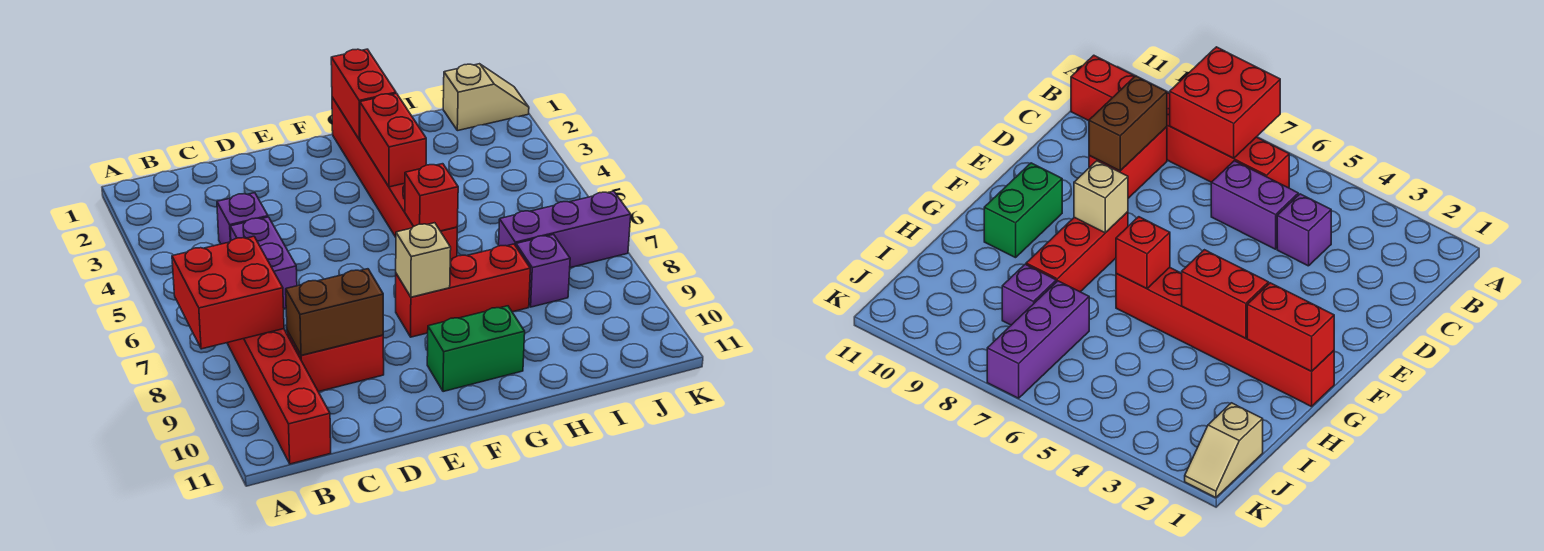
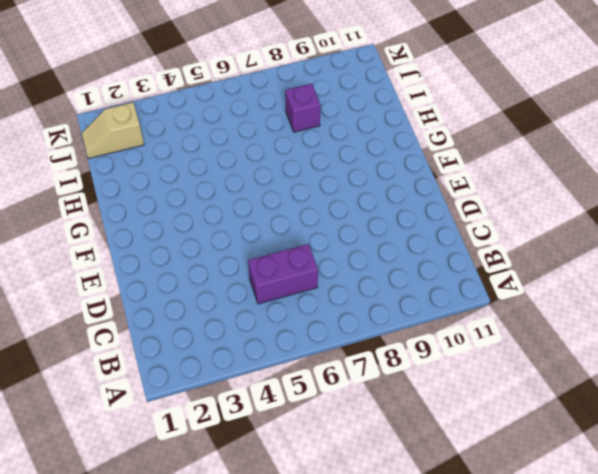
tan slope J1:J2 level 1 top 2 -> tan slope J1:K1 level 1 top J
none -> red brick B6:B11 level 1
none -> purple brick C4 level 1
none -> red brick C9:D9 level 1

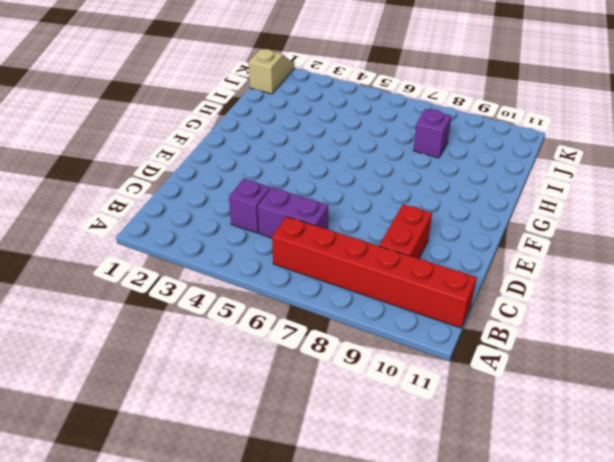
none -> red brick F8:H8 level 1
none -> green brick F10:G10 level 1
none -> red brick G1:G6 level 1

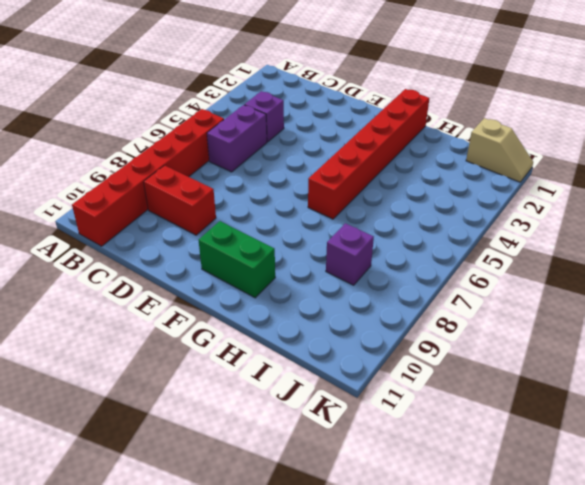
none -> red brick F8:H8 level 1
none -> purple brick I7:K7 level 1
none -> red brick A7:B8 level 2

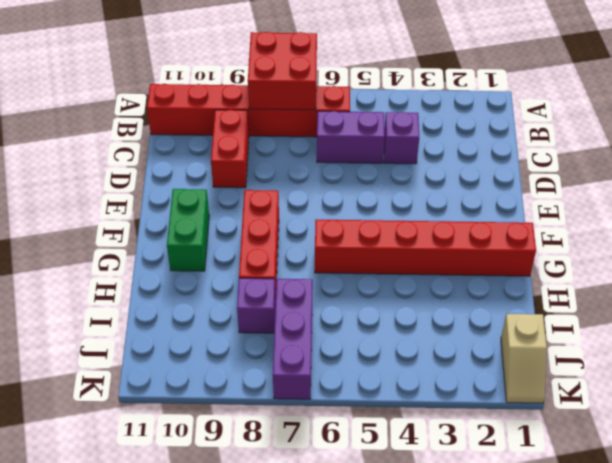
none -> brown brick C9:D9 level 2
none -> tan brick F8 level 2
none -> red brick G1:G2 level 2

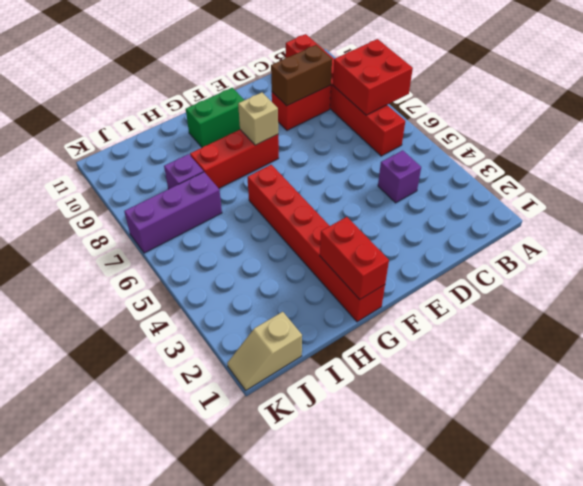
none -> purple brick C5:C6 level 1
none -> red brick G3:G4 level 2
none -> red brick G6 level 2

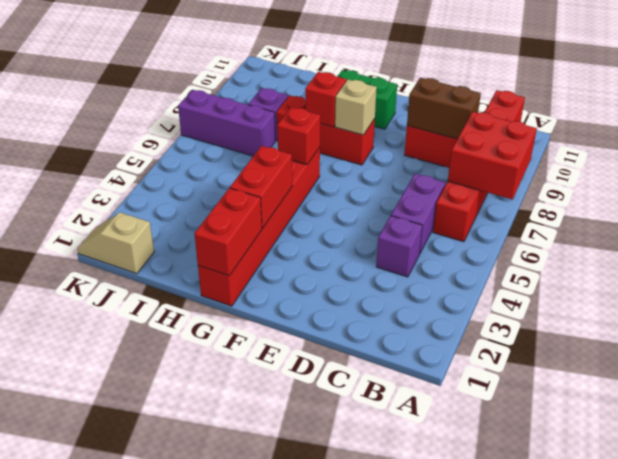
red brick G8 level 2 -> none

